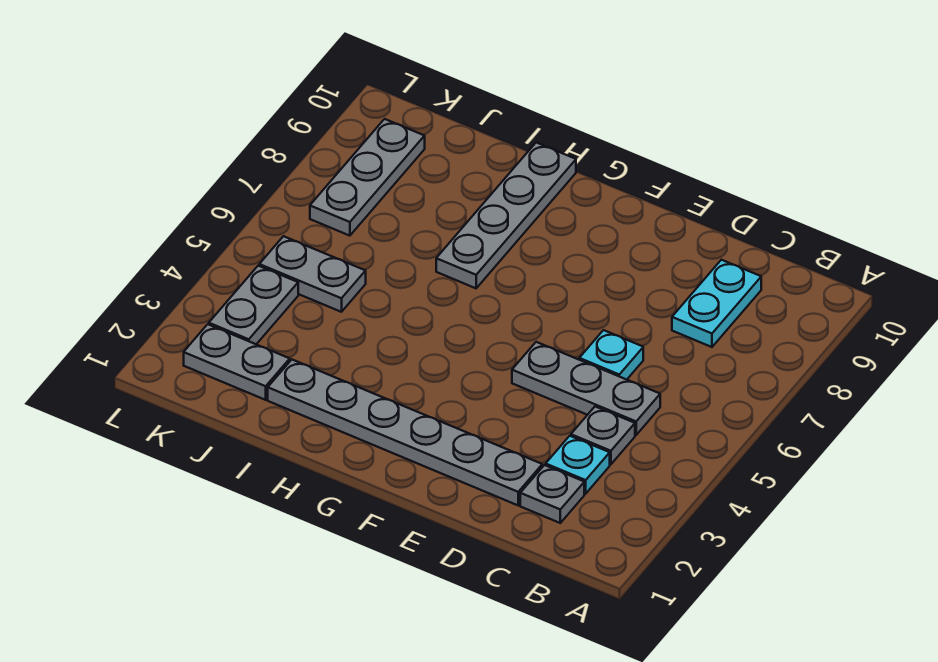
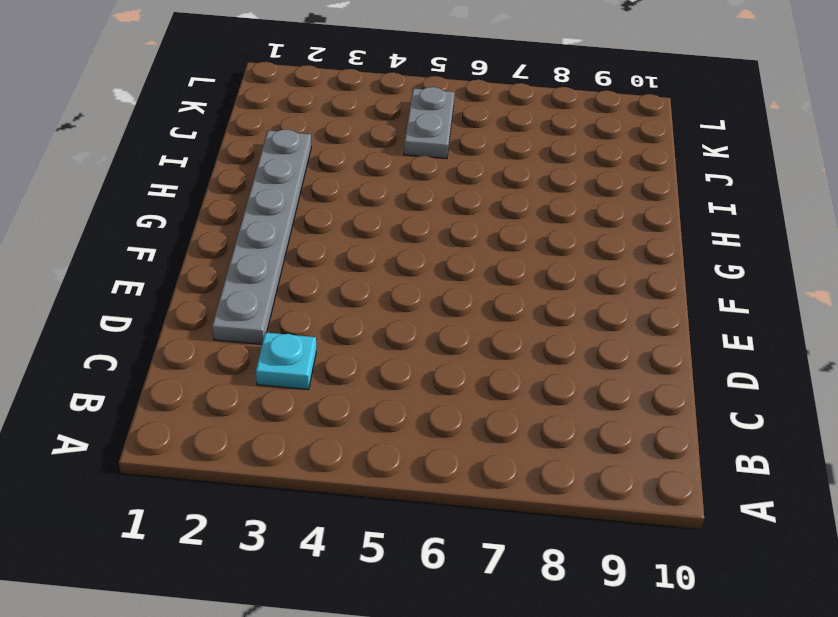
none -> grey plate C2 level 1
none -> grey plate C4 level 1
none -> grey plate C5:E5 level 1

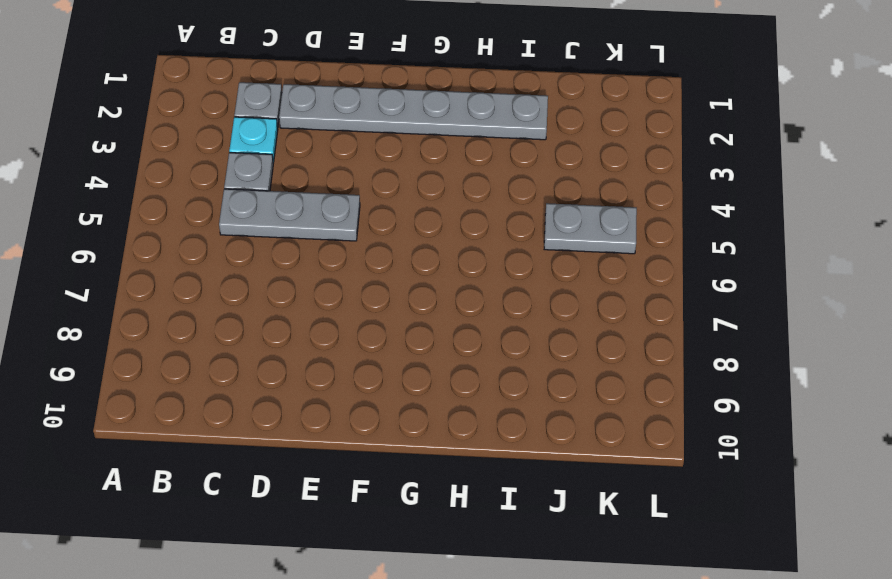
none -> cyan plate C8:C9 level 1
none -> cyan plate D6 level 1
none -> grey plate H7:H10 level 1

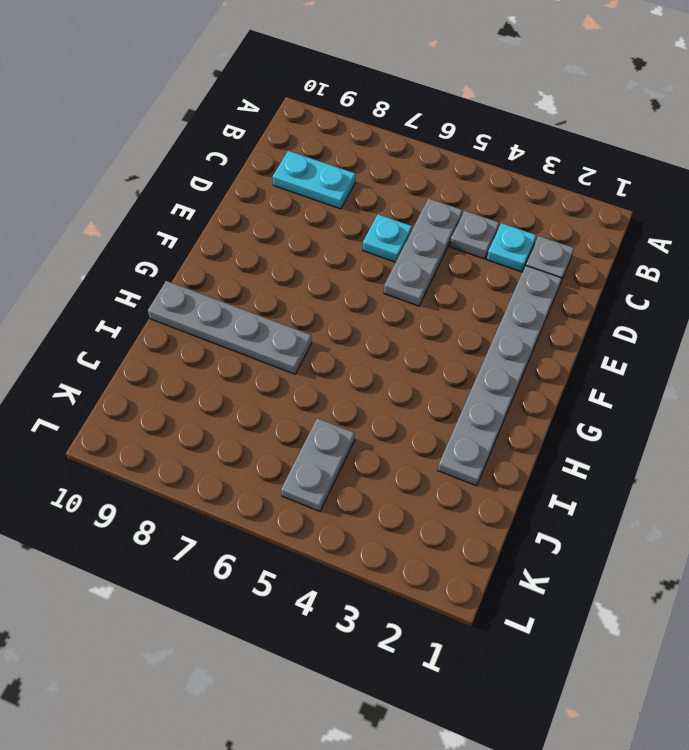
none -> grey plate J2:K2 level 1
none -> grey plate K3:K4 level 1
none -> grey plate K7:K9 level 1

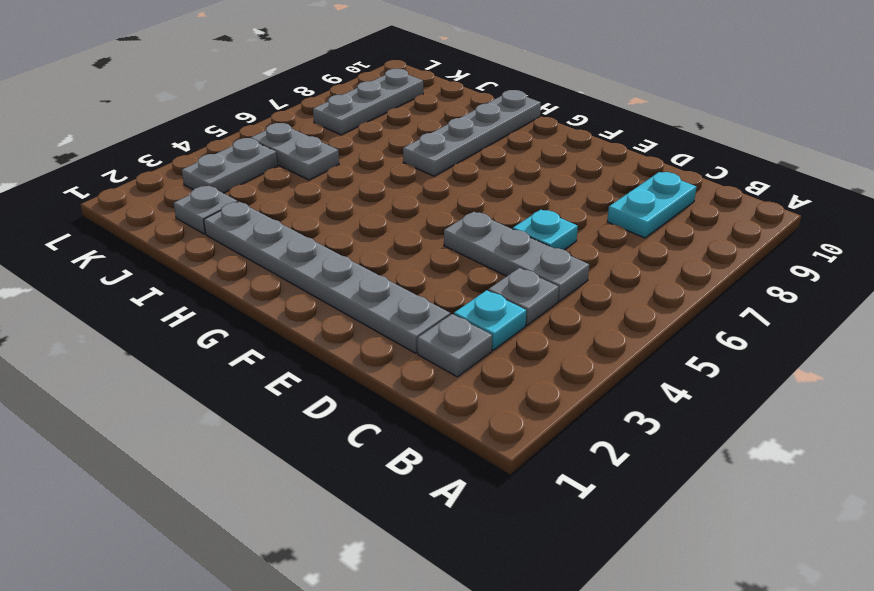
grey plate J2 level 1 -> grey plate J2:K2 level 1

